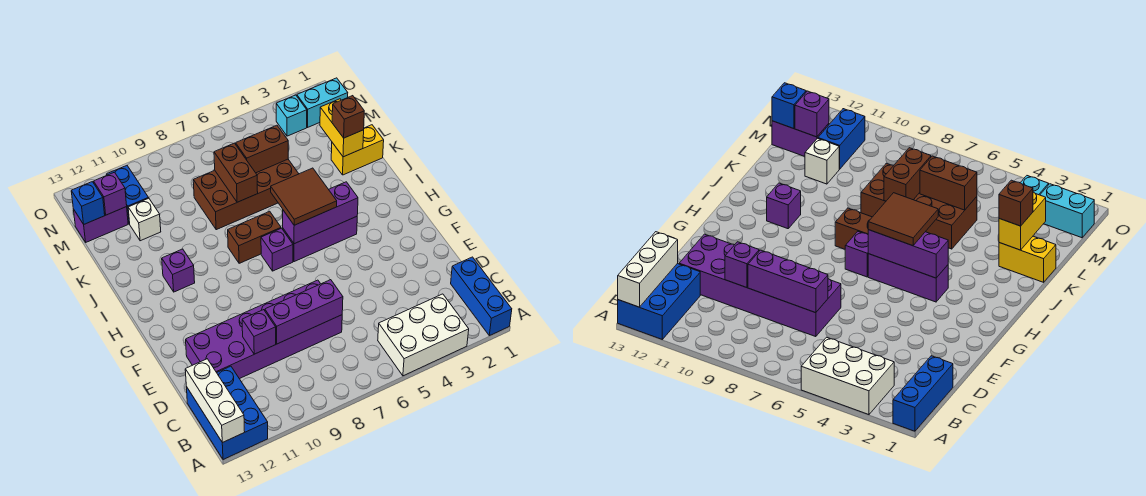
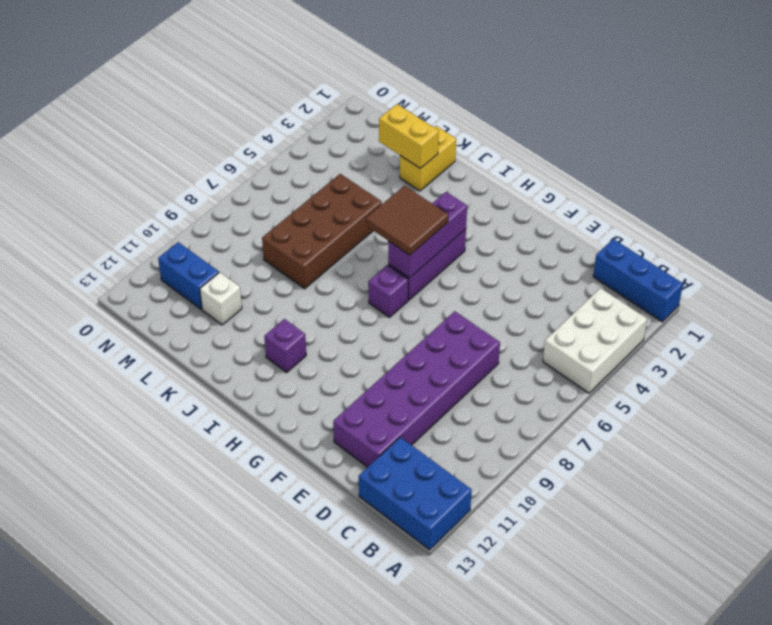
none -> brown brick I7:I8 level 1
none -> purple brick M12:M13 level 1
none -> cyan brick N1:N2 level 1

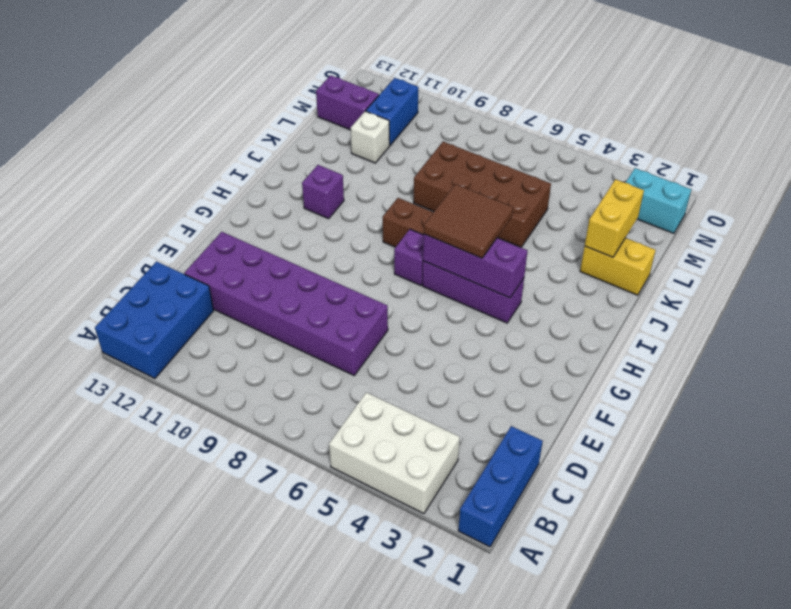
none -> cyan brick N3 level 1
none -> white brick A13:C13 level 2
none -> purple brick D7:D9 level 2

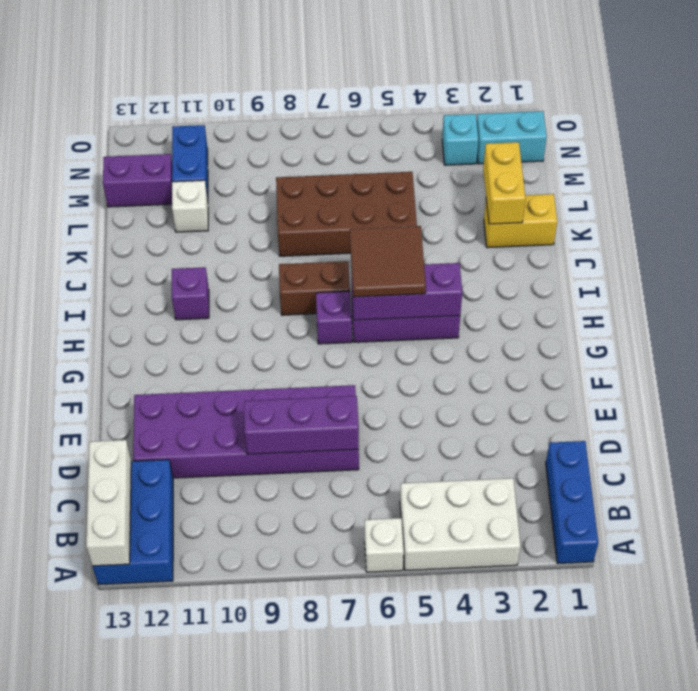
white brick A6 level 1 -> none
none -> purple brick D10 level 2
none -> brown brick K7:L7 level 2
none -> brown brick L5:L6 level 2

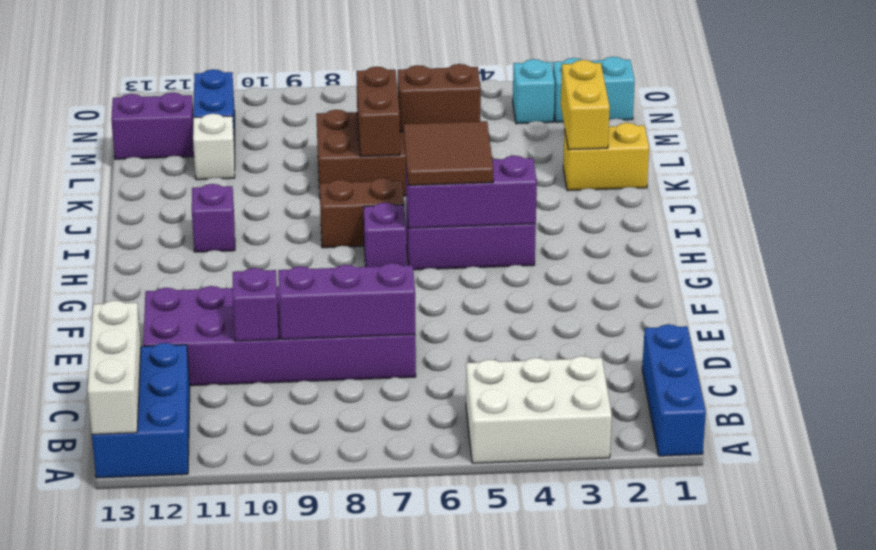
none -> purple brick M12 level 2
none -> blue brick M13 level 2
none -> brown brick K2 level 3

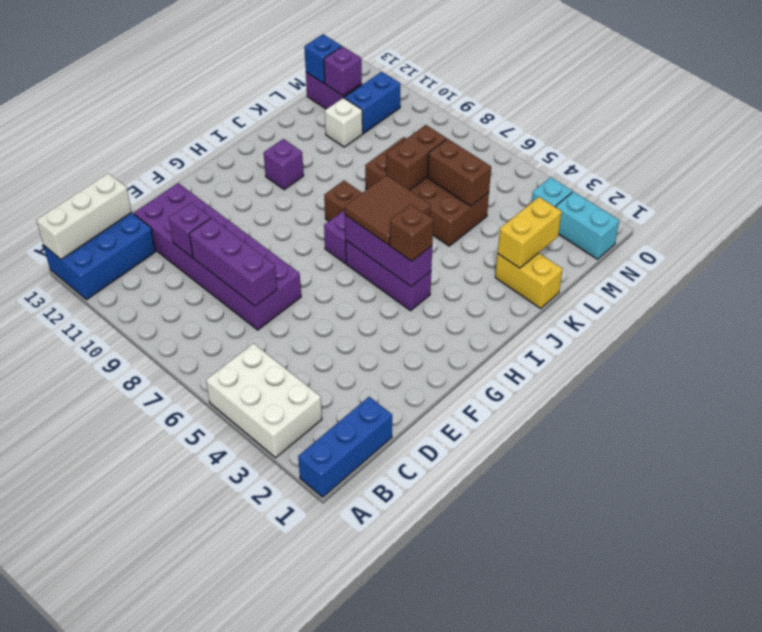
brown brick H4 level 3 -> brown brick K2 level 3

